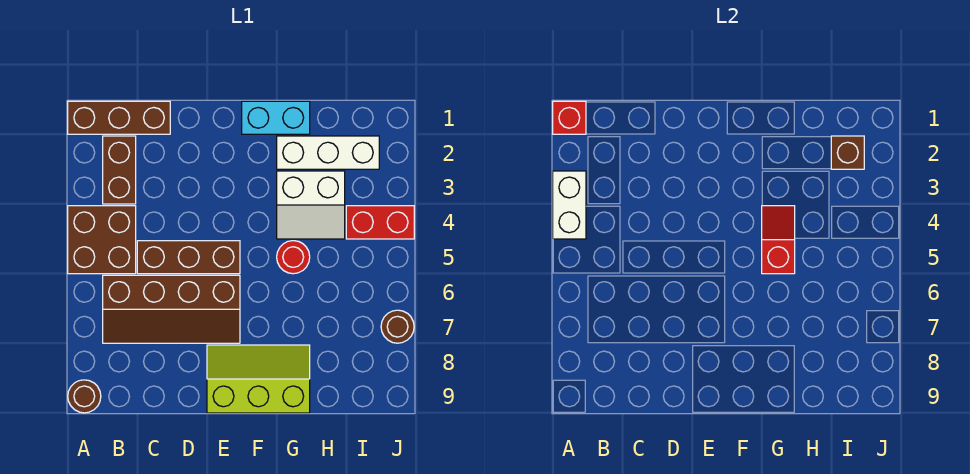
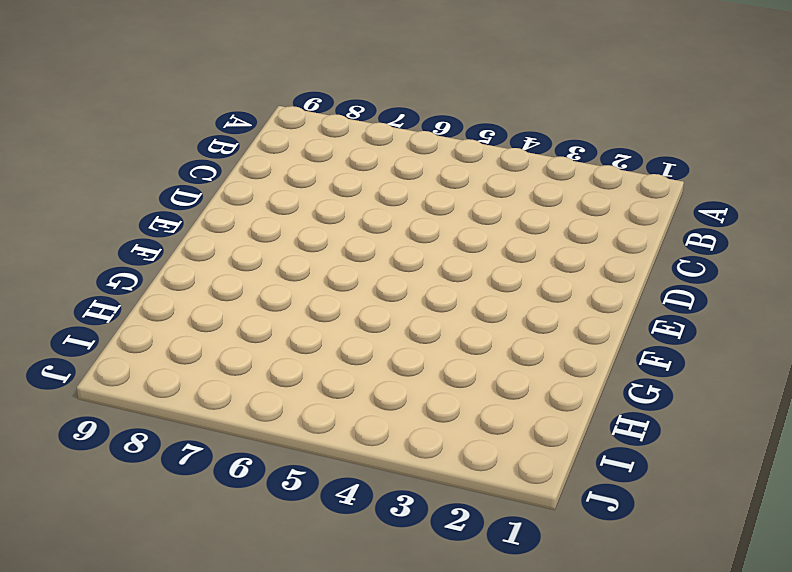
none -> brown brick A1:C1 level 1
none -> brown brick A4:B5 level 1
none -> brown round brick A9 level 1

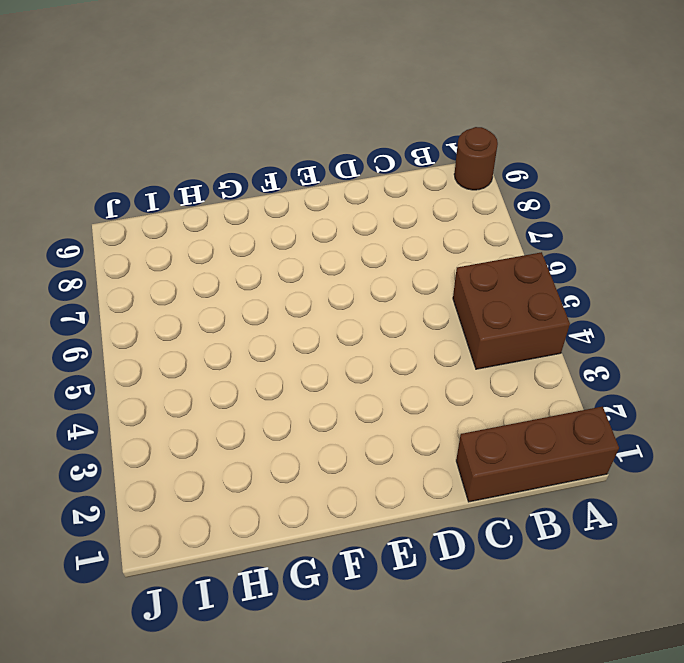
none -> brown brick B2:B3 level 1
none -> brown slope B6:E7 level 1 top 6
none -> brown brick C5:E5 level 1

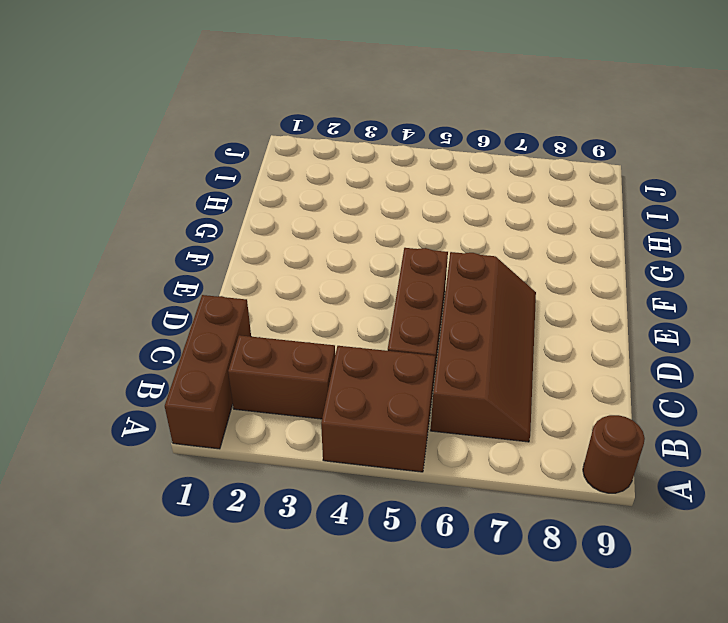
none -> lime slope E8:G9 level 1 top 9
none -> cyan brick F1:G1 level 1
none -> white brick G2:I2 level 1

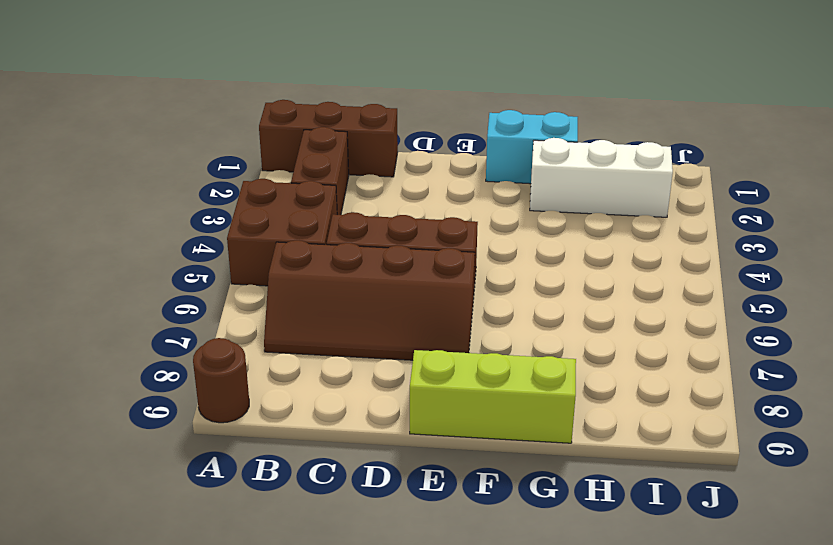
none -> white slope G3:H4 level 1 top 3
none -> red round brick G5 level 1
none -> red brick I4:J4 level 1

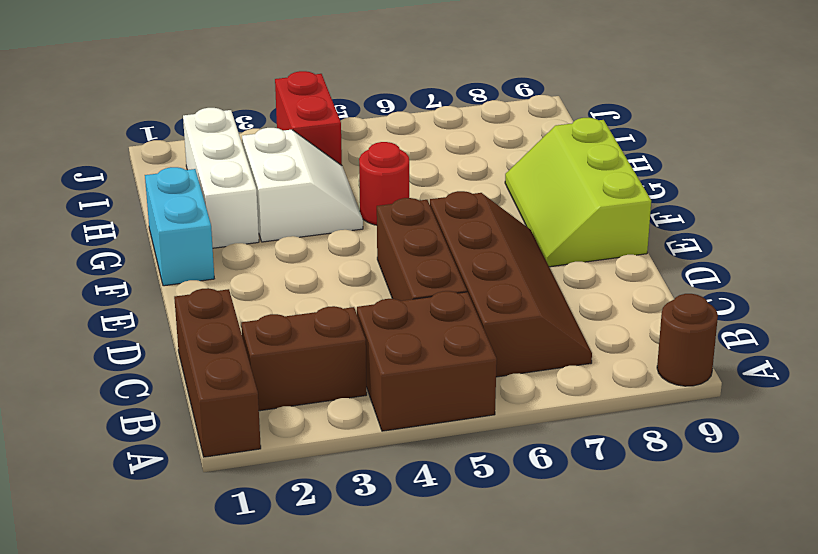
none -> brown round brick J7 level 1
none -> red brick A1 level 2
none -> white brick A3:A4 level 2

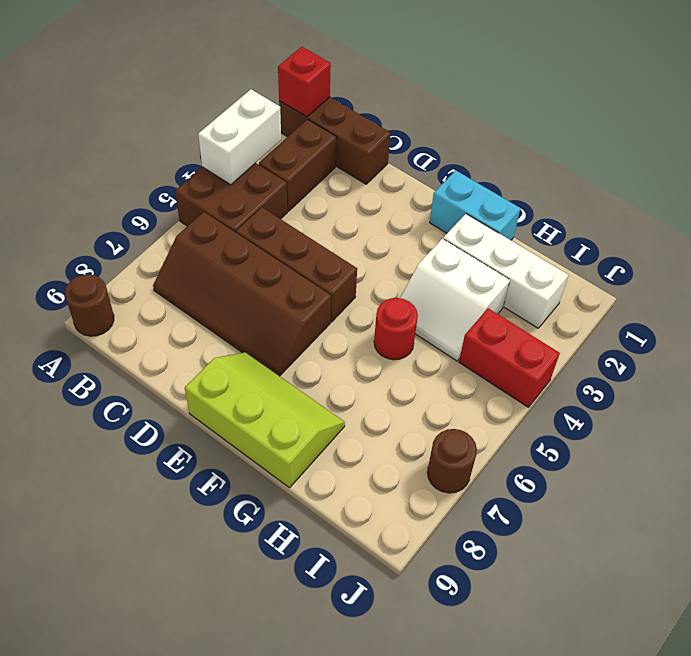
none -> red slope G4:G5 level 2 top 5
none -> brown brick I2 level 2

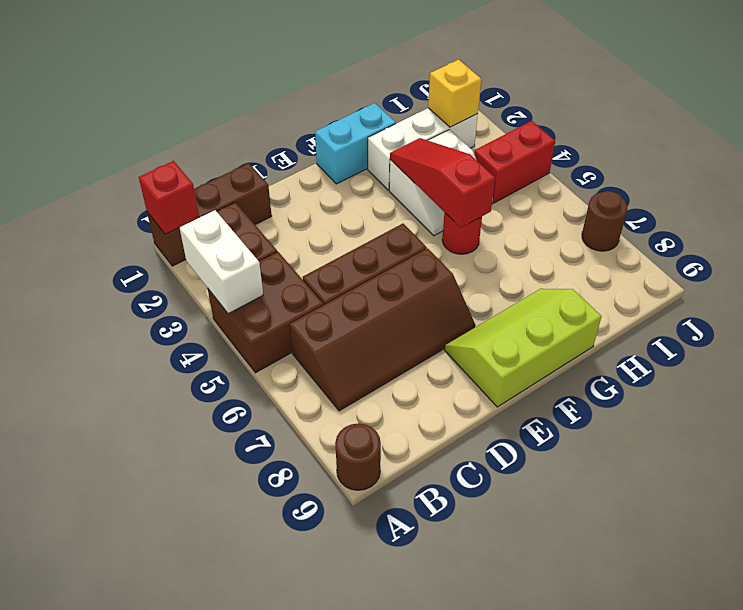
red slope G3:G5 level 2 top 5 -> red slope G4:G5 level 2 top 5
yellow brick I2 level 2 -> brown brick I2 level 2

